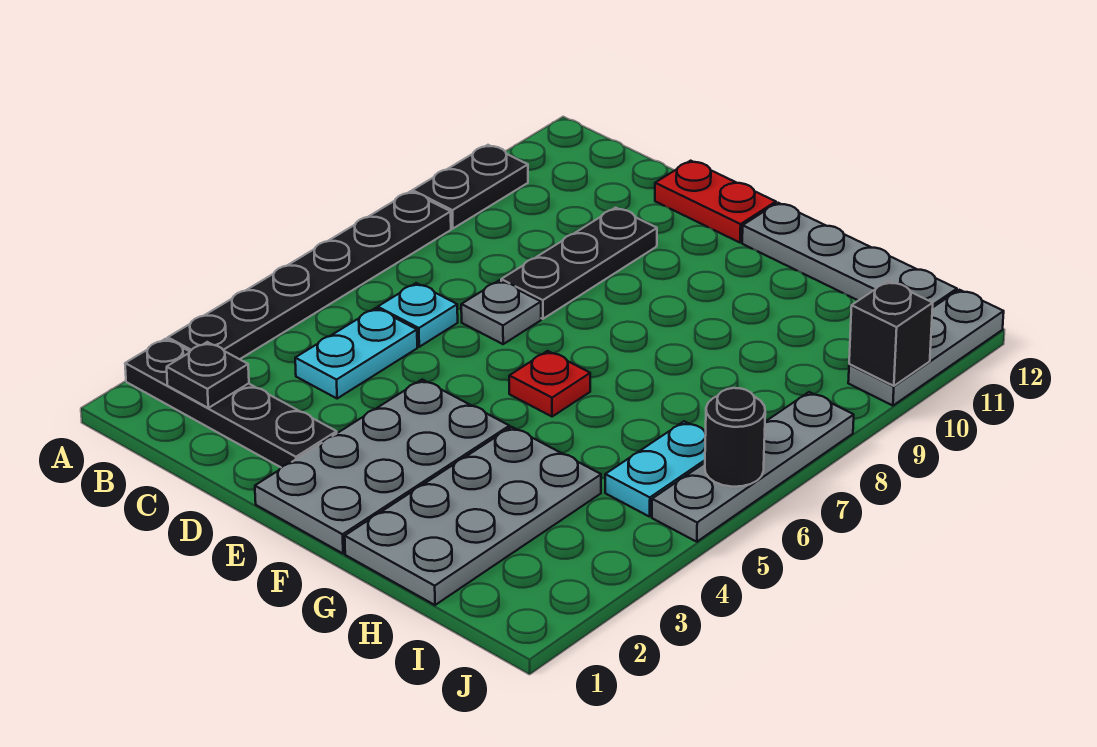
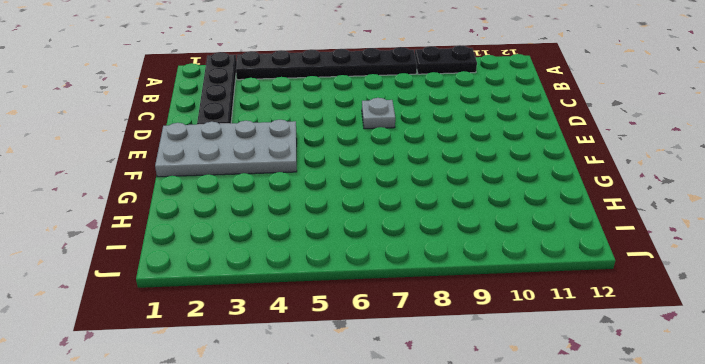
none -> cyan plate C4:C5 level 1
none -> cyan plate C6 level 1
none -> black plate D8:D10 level 1

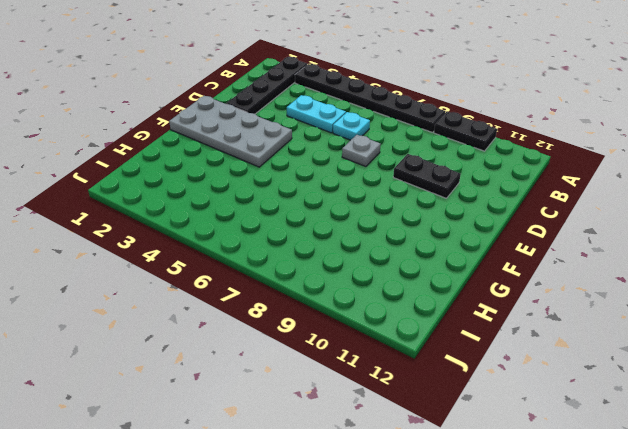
black plate D9:D10 level 1 -> black plate D8:D10 level 1
none -> red plate D12:E12 level 1
none -> red plate F6 level 1
none -> grey plate F12:I12 level 1

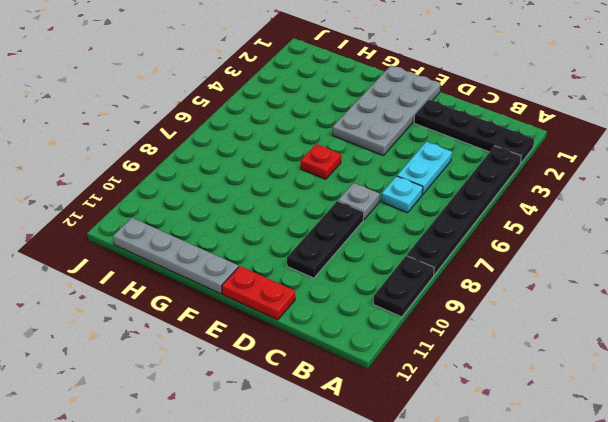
none -> grey plate G1:H4 level 1
none -> cyan plate I5:I6 level 1
none -> grey plate J5:J8 level 1

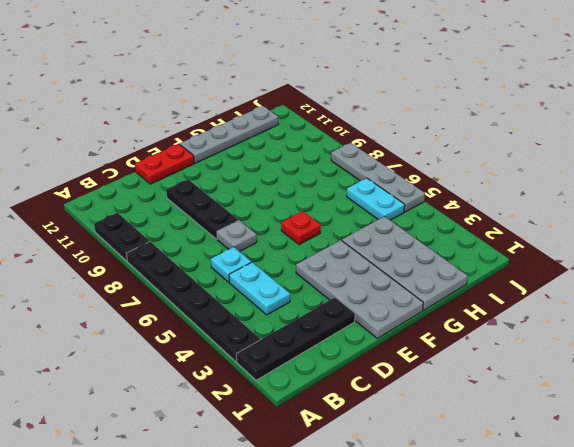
none -> grey plate J10:J12 level 1
none -> black plate B2 level 2
none -> black round brick J6 level 2

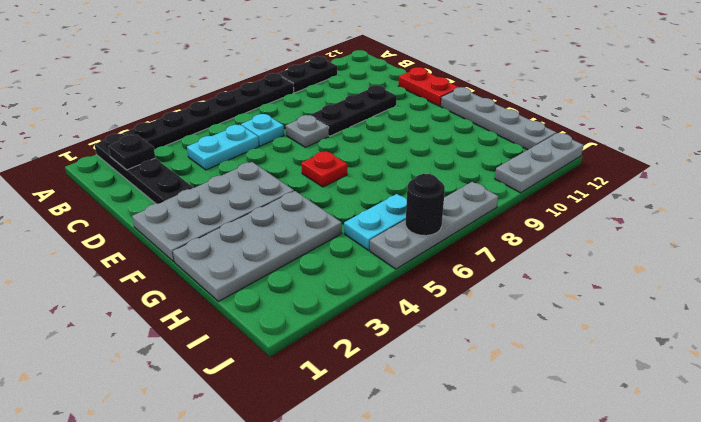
none -> black brick J10 level 2

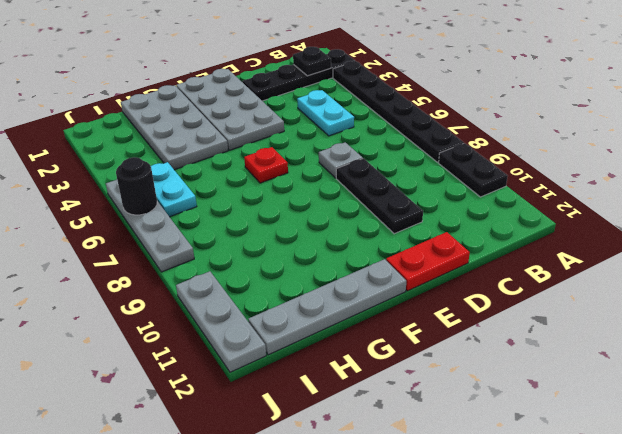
none -> cyan plate C6 level 1
none -> black brick J10 level 2

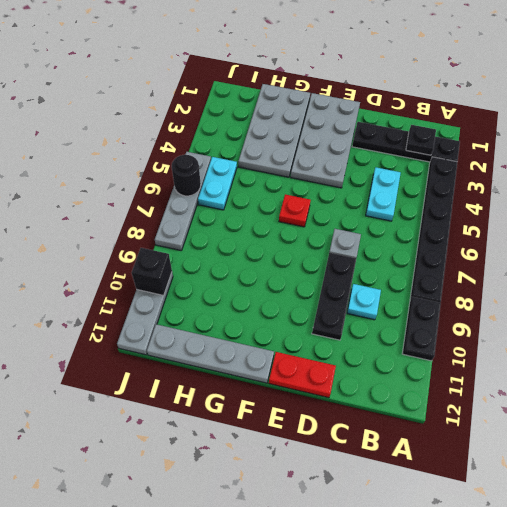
cyan plate C9 level 1 -> cyan plate C6 level 1

